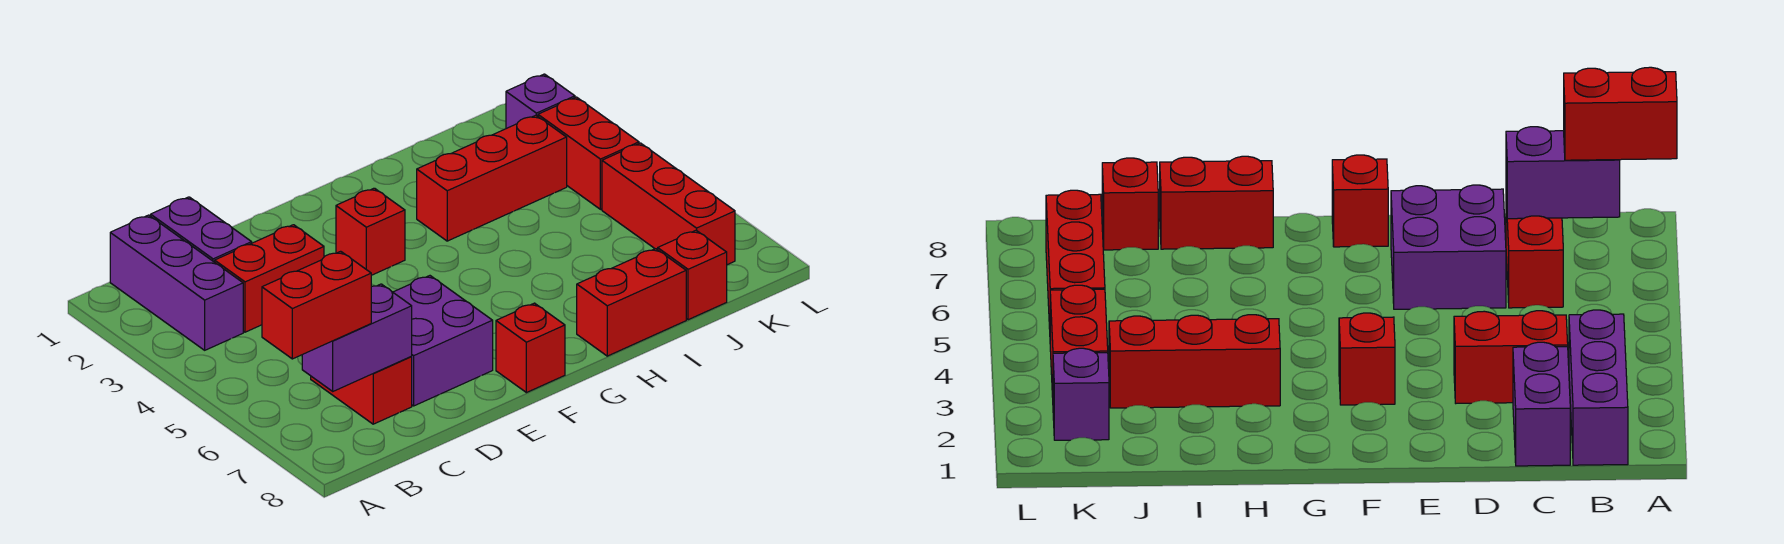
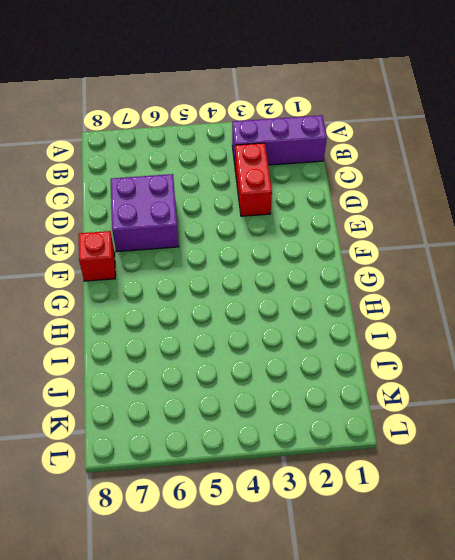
none -> purple brick C1:C2 level 1
none -> red brick C6:C7 level 1
none -> red brick F3 level 1

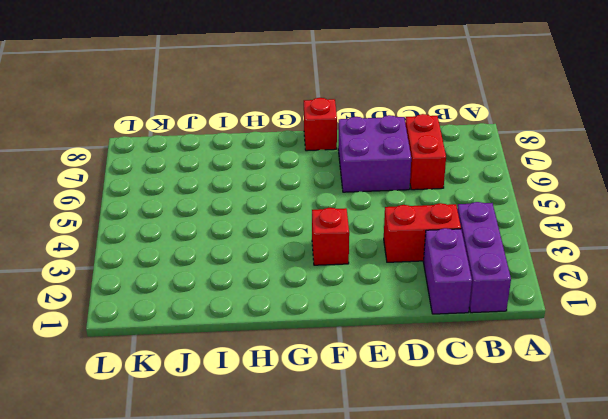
none -> red brick H3:J3 level 1
none -> red brick H8:I8 level 1
none -> red brick J8 level 1

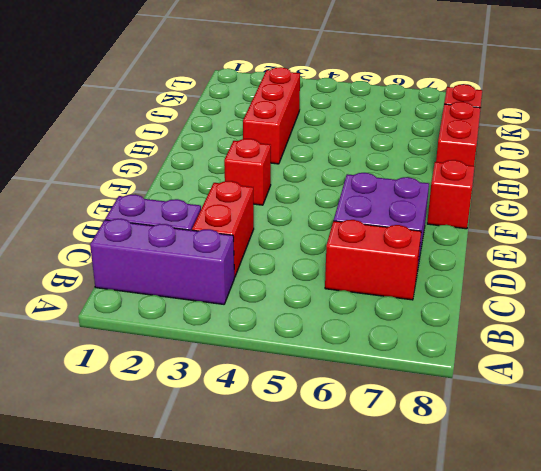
none -> purple brick K2 level 1
none -> red brick K3:K4 level 1
none -> red brick K5:K7 level 1

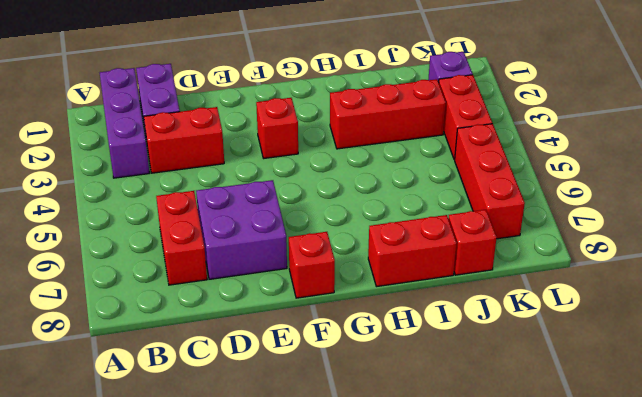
none -> purple brick B7:C7 level 2
none -> red brick A7:B7 level 3

